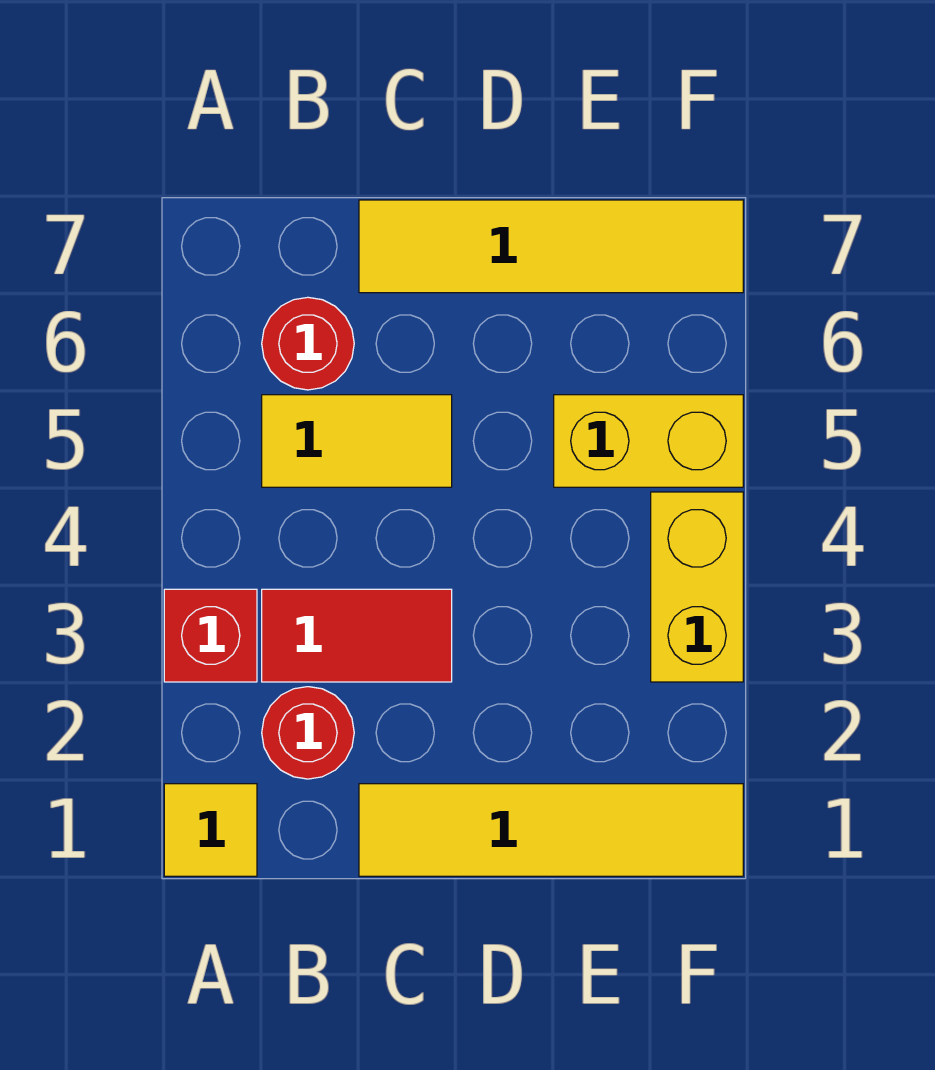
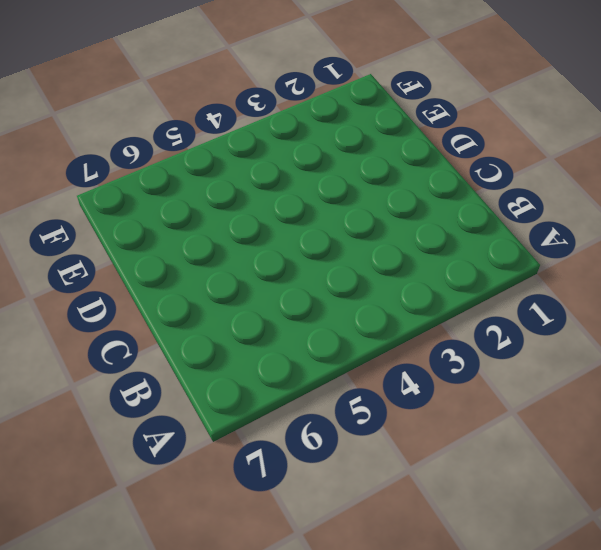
none -> yellow tile A1 level 1
none -> red brick A3 level 1

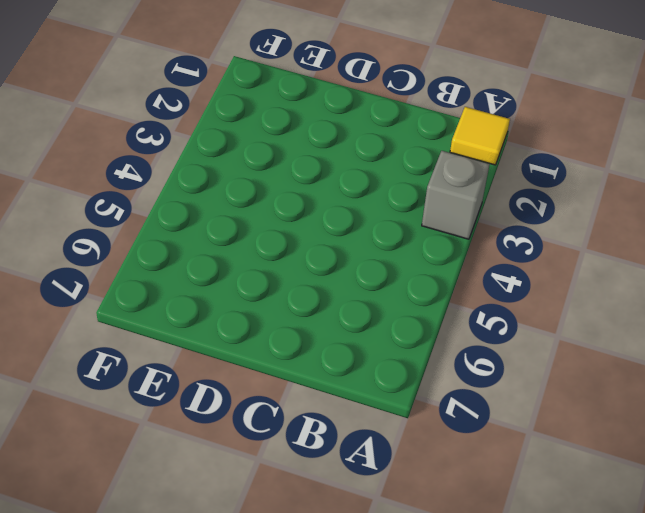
grey brick A3 level 1 -> red brick A3 level 1
none -> red round brick B2 level 1
none -> red tile B3:C3 level 1

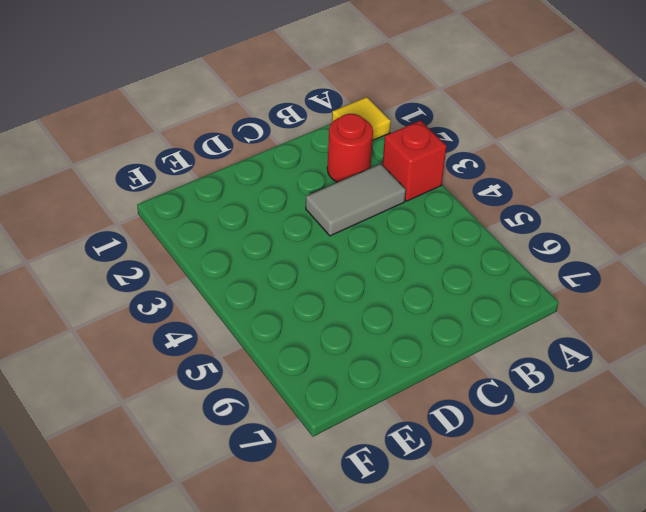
grey tile B3:C3 level 1 -> red tile B3:C3 level 1
none -> yellow tile B5:C5 level 1
none -> red round brick B6 level 1

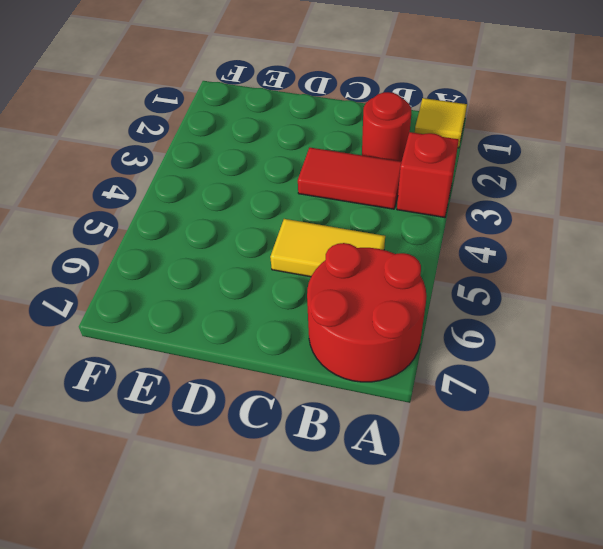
red round brick A6:B7 level 1 -> red round brick B6 level 1
none -> yellow tile C1:F1 level 1
none -> yellow tile C7:F7 level 1

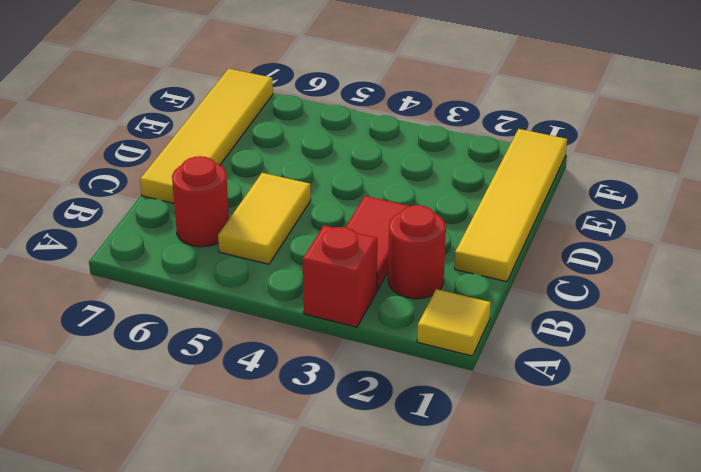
none -> yellow brick E5:F5 level 1
none -> yellow brick F3:F4 level 1

